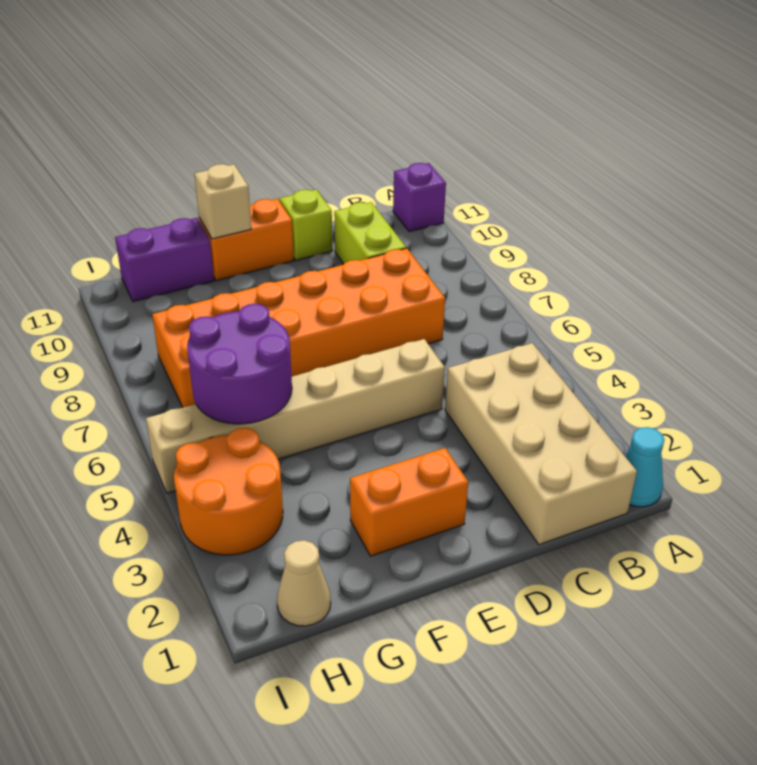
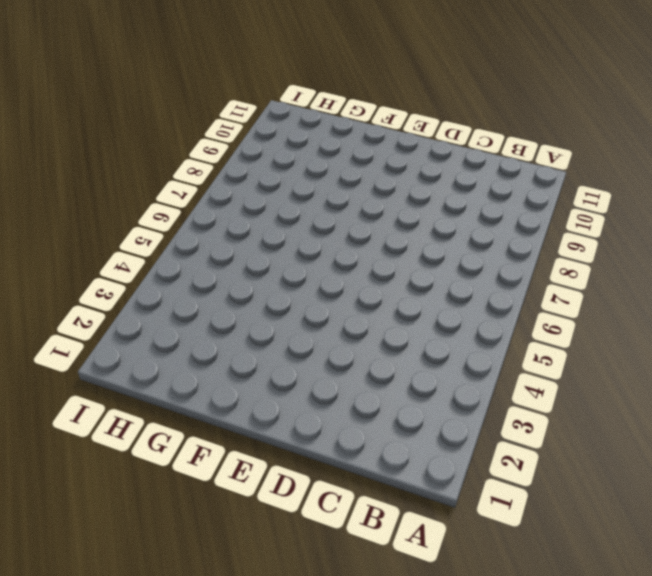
none -> cyan cone A1 level 1
none -> purple brick A11 level 1
none -> tan brick B1:C4 level 1

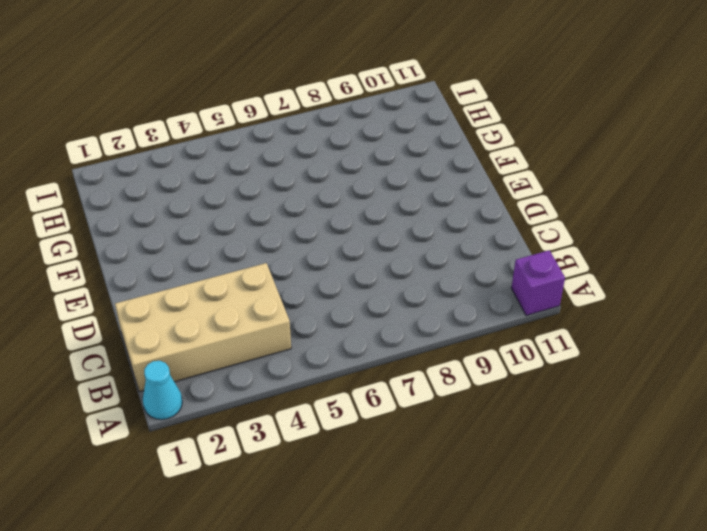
none -> orange brick C7:H8 level 1
none -> lime brick C9:C10 level 1
none -> tan brick D5:I5 level 1

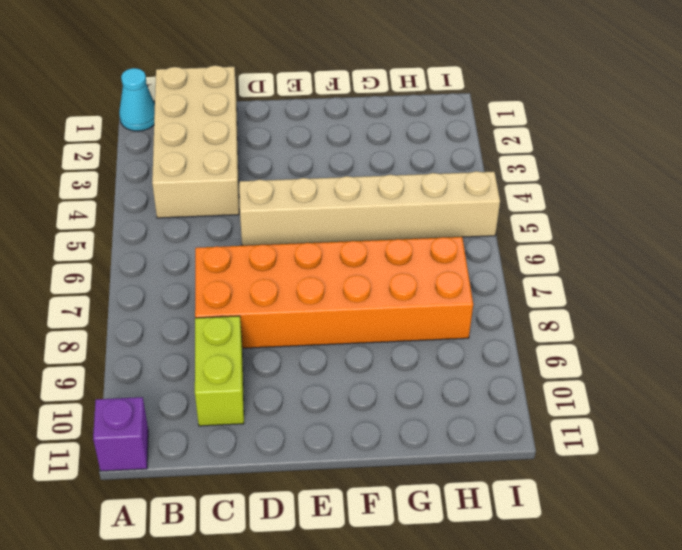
none -> lime brick D11 level 1
none -> orange brick E2:F2 level 1
none -> orange brick E11:F11 level 1

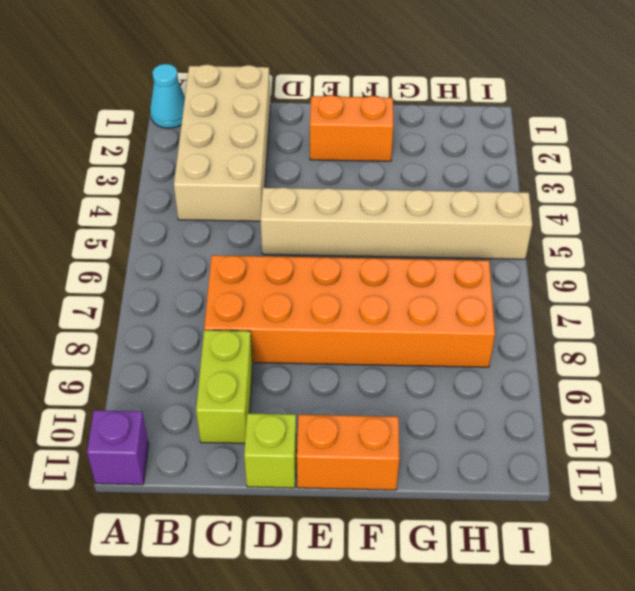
none -> purple brick G11:H11 level 1
none -> tan cone H1 level 1
none -> orange round brick H3:I4 level 1

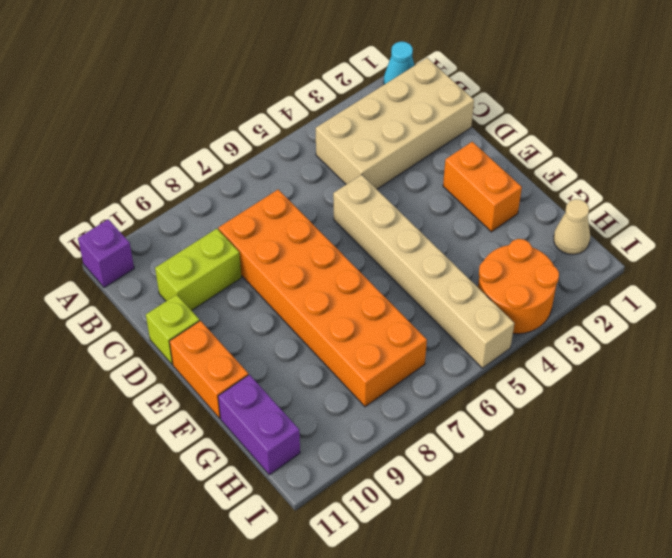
none -> tan brick F11 level 2
none -> purple round brick G5:H6 level 2

